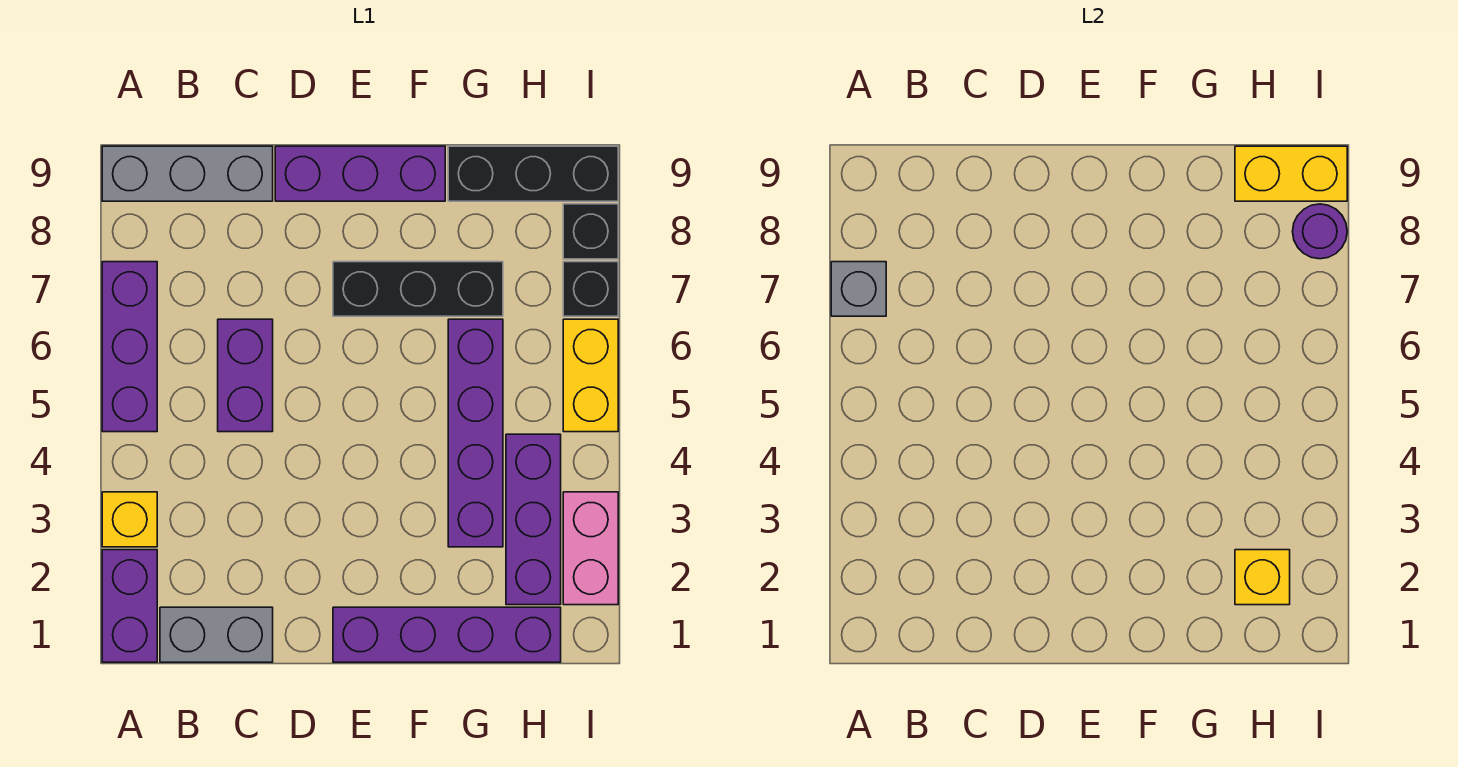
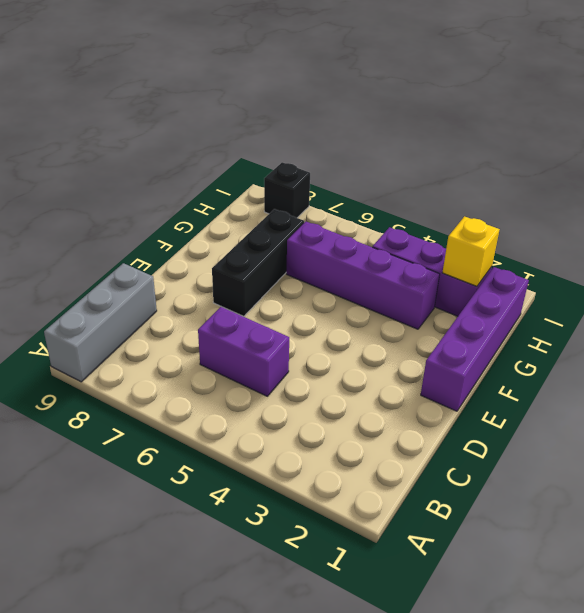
none -> purple brick A1:A2 level 1
none -> yellow brick A3 level 1
none -> purple brick A5:A7 level 1

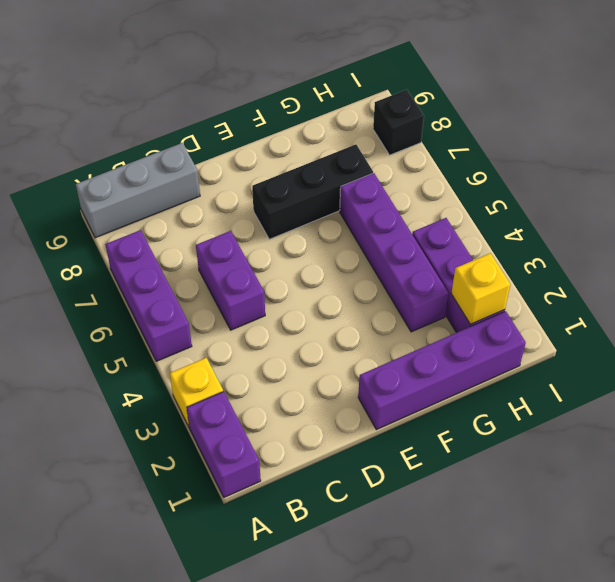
none -> grey brick B1:C1 level 1
none -> purple brick D9:F9 level 1
none -> black brick G9:I9 level 1

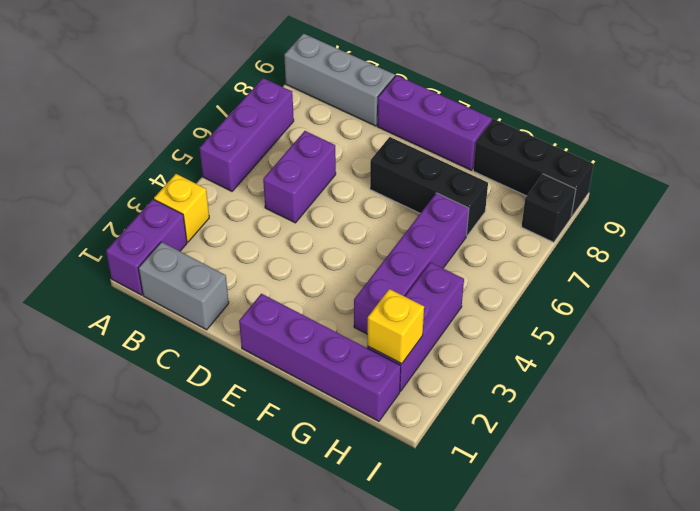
none -> pink brick I2:I3 level 1
none -> yellow brick I5:I6 level 1
none -> black brick I7 level 1

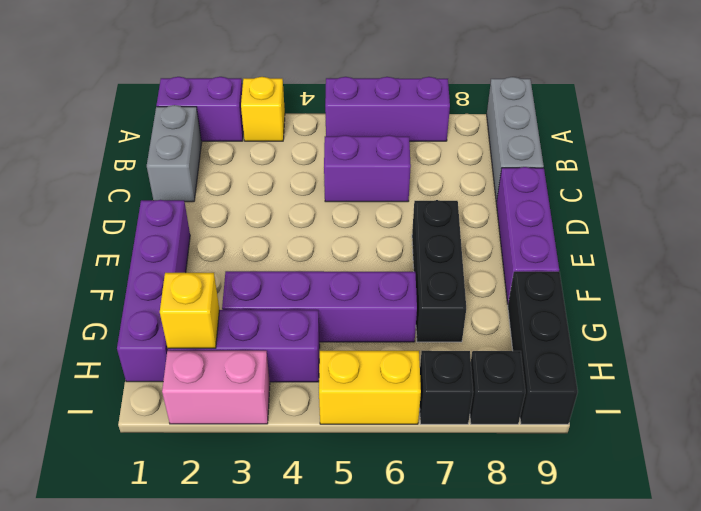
none -> grey brick A7 level 2
none -> yellow brick H9:I9 level 2
none -> purple round brick I8 level 2

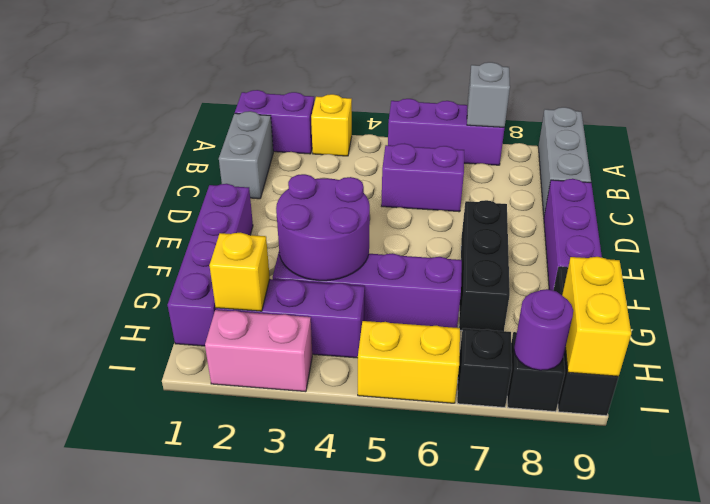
purple round brick F3:G4 level 2 -> none

